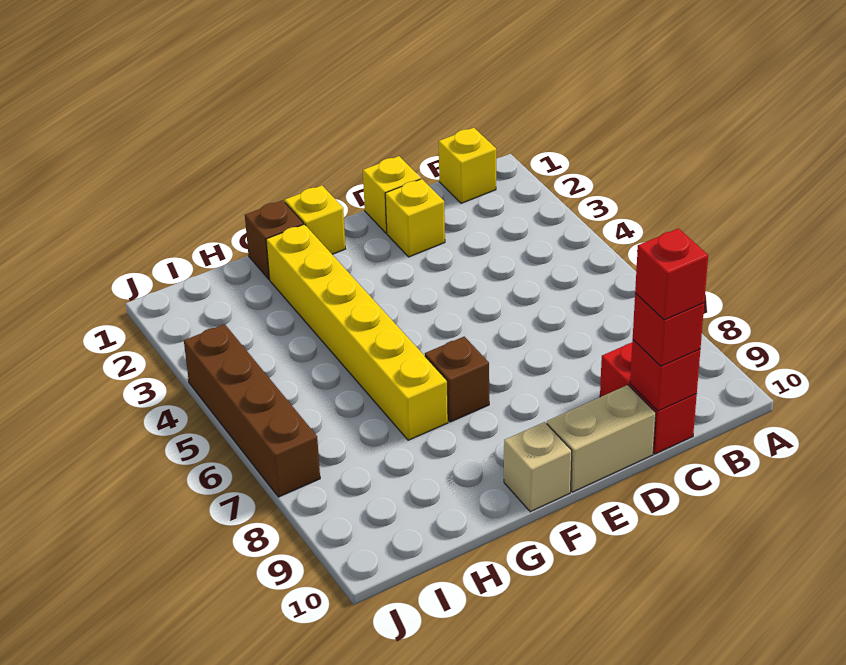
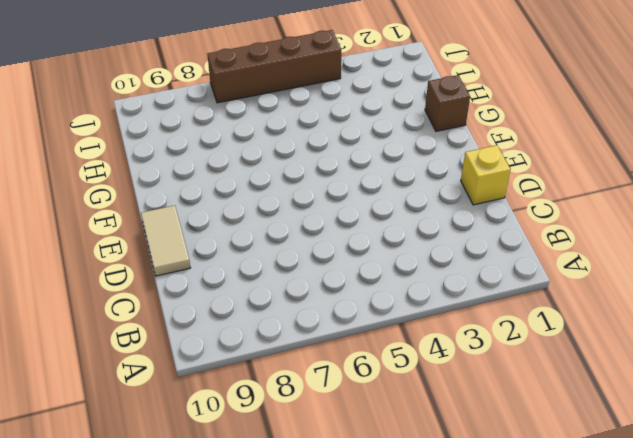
tan tile D10:E10 level 1 -> tan brick D10:E10 level 1
none -> yellow brick B1 level 1
none -> red brick C9:C10 level 1
none -> yellow brick D2 level 1

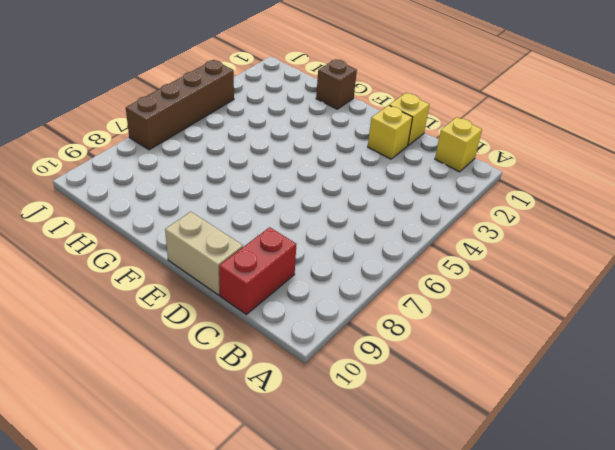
none -> yellow brick F1 level 1
none -> brown brick F7 level 1
none -> tan brick F10 level 1

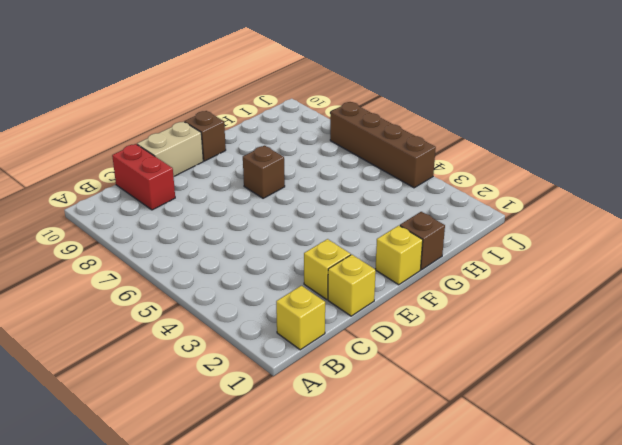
brown brick F10 level 1 -> tan brick F10 level 1
none -> yellow brick G2:G7 level 1
none -> red brick C10 level 2
none -> red brick C10 level 3

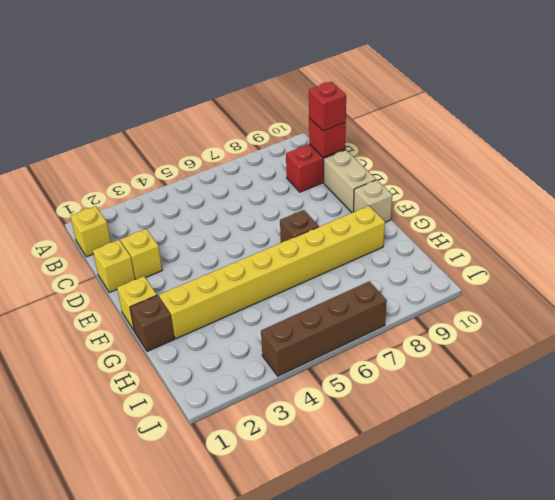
yellow brick G2:G9 level 1 -> yellow brick G2:G7 level 1
none -> red brick C10 level 4

